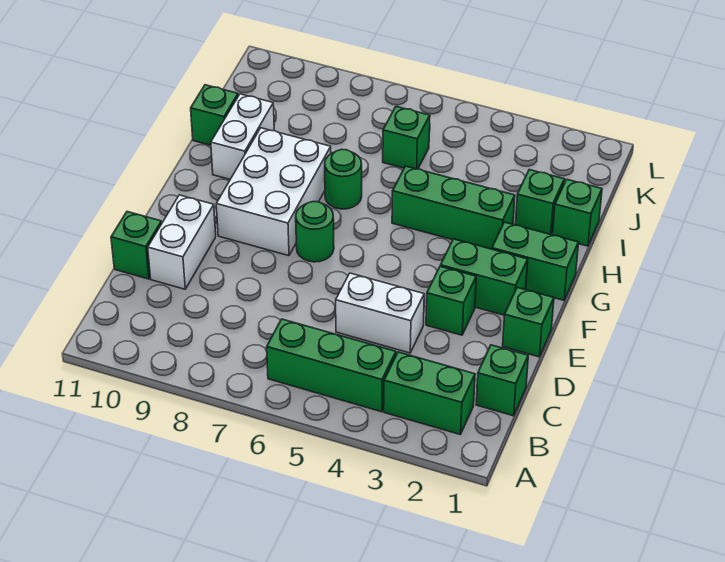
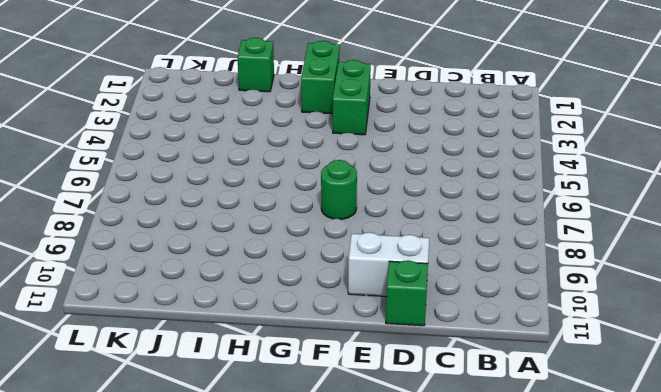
none -> green brick B2:B3 level 1
none -> green brick B4:B6 level 1
none -> green brick C1 level 1

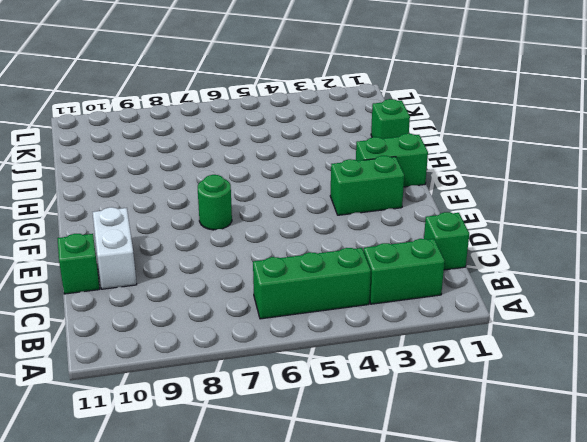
none -> white brick D4:D5 level 1
none -> green brick E1 level 1
none -> green brick E3 level 1

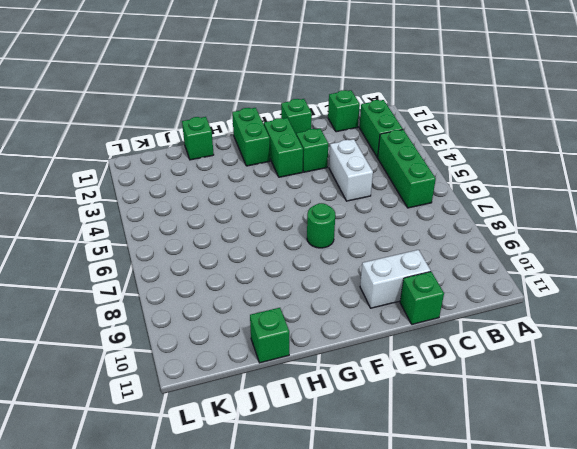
none -> white brick F8:H9 level 1
none -> green brick H3:H5 level 1
none -> green round brick H7 level 1

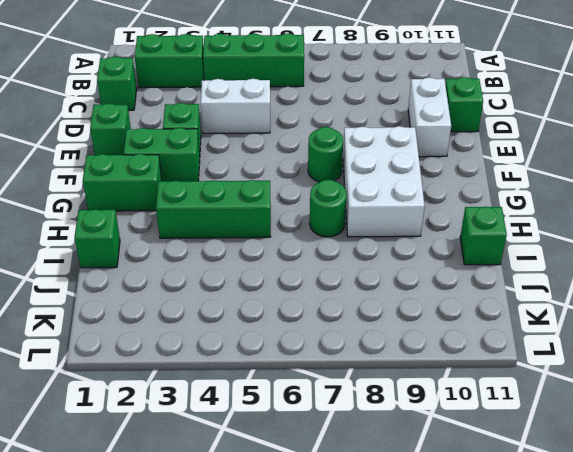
none -> white brick H10:I10 level 1
none -> green brick I2 level 1
none -> green brick J6 level 1

